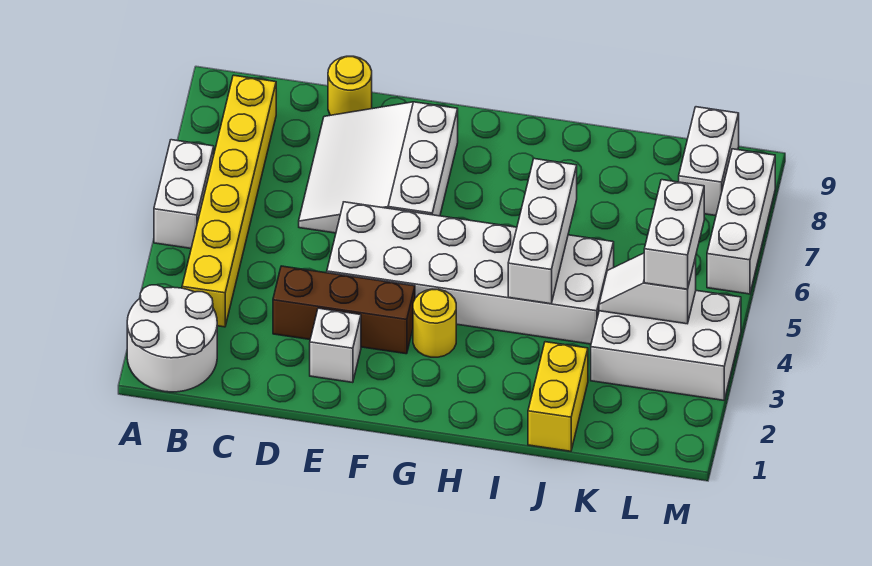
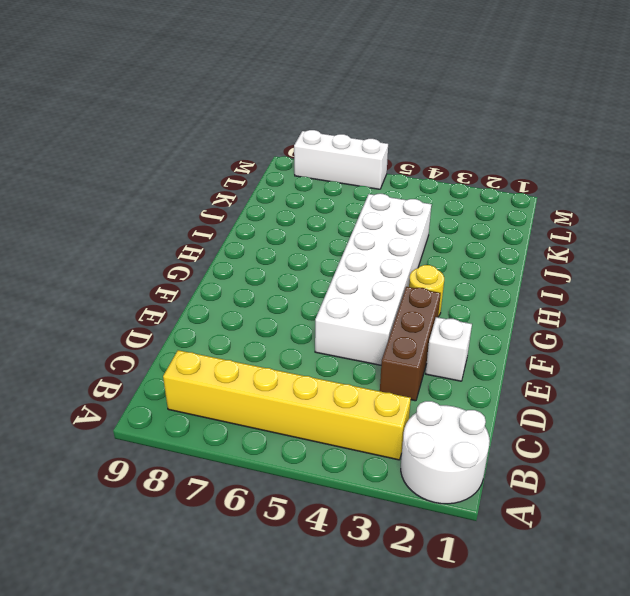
none -> white brick A5:A6 level 1
none -> white slope D6:F8 level 1 top F
none -> yellow round brick D9 level 1

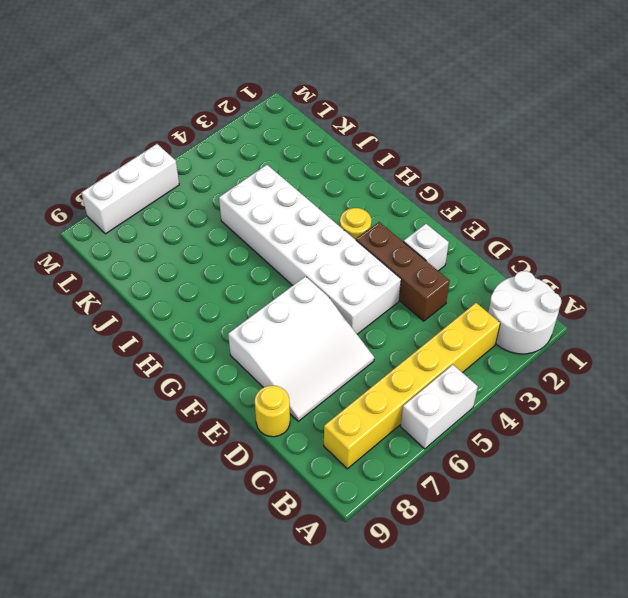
none -> yellow brick J1:J2 level 1
none -> white brick K3:M4 level 1
none -> white brick L8:L9 level 1

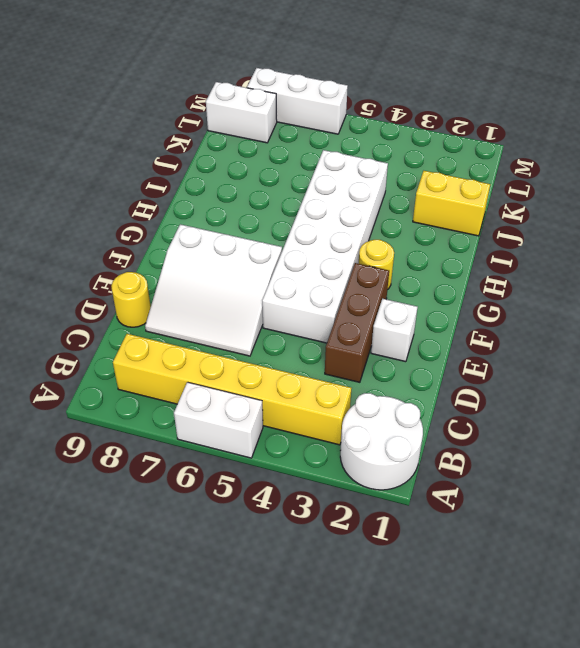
none -> white brick K3:M4 level 1
none -> white brick I4:I6 level 2
none -> white slope K4:L4 level 2 top L

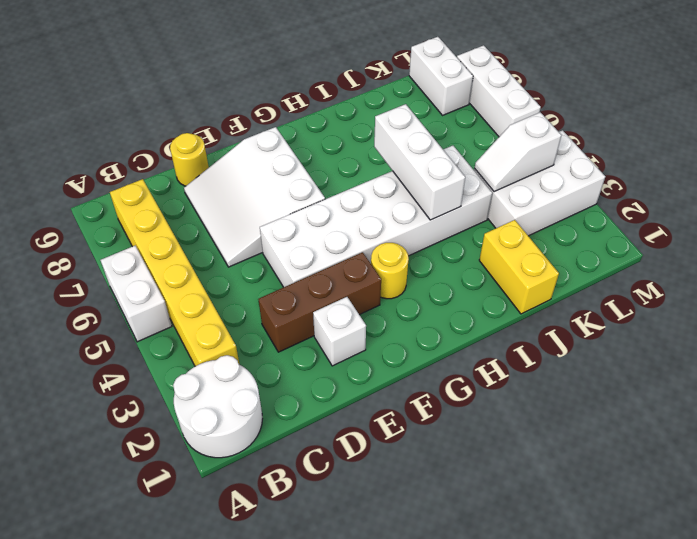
none -> white brick L4:L5 level 3

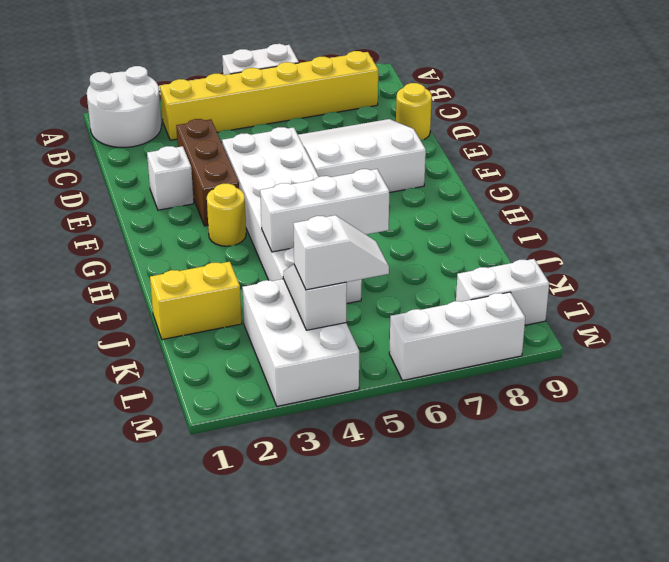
white slope L4:L5 level 3 top 4 -> white brick L4:L5 level 3

